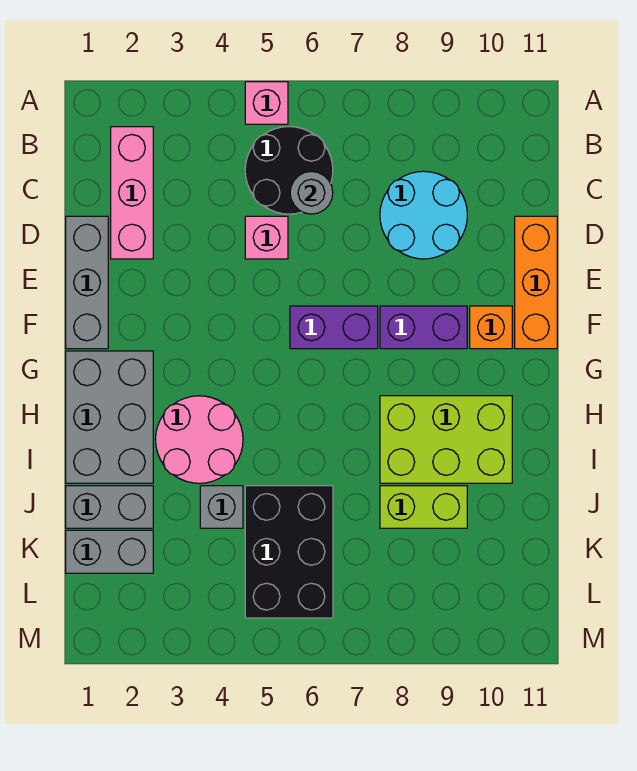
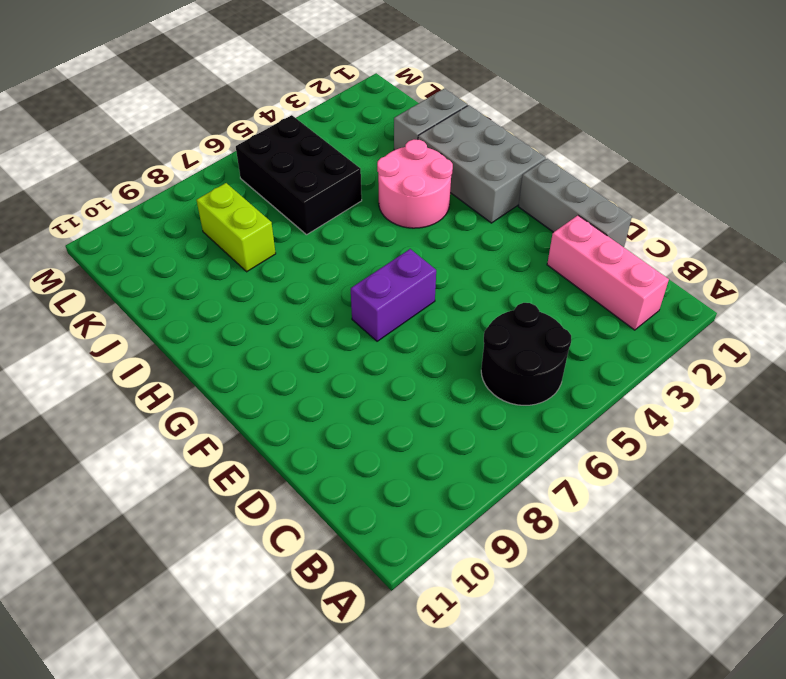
lime brick J8:K8 level 1 -> lime brick J8:J9 level 1
none -> pink brick A5 level 1
none -> cyan round brick C8:D9 level 1
none -> pink brick D5 level 1

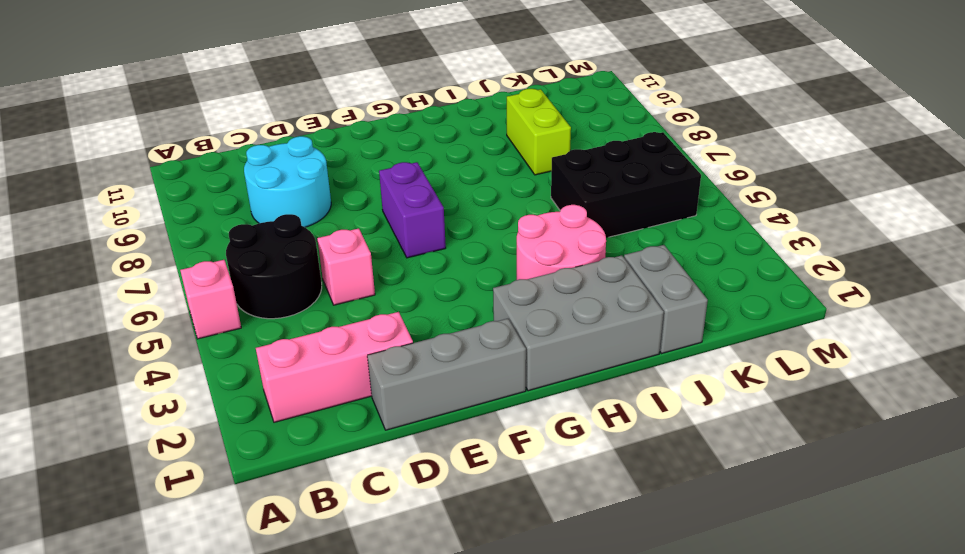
none -> orange brick D11:F11 level 1
none -> purple brick F8:F9 level 1
none -> orange brick F10 level 1

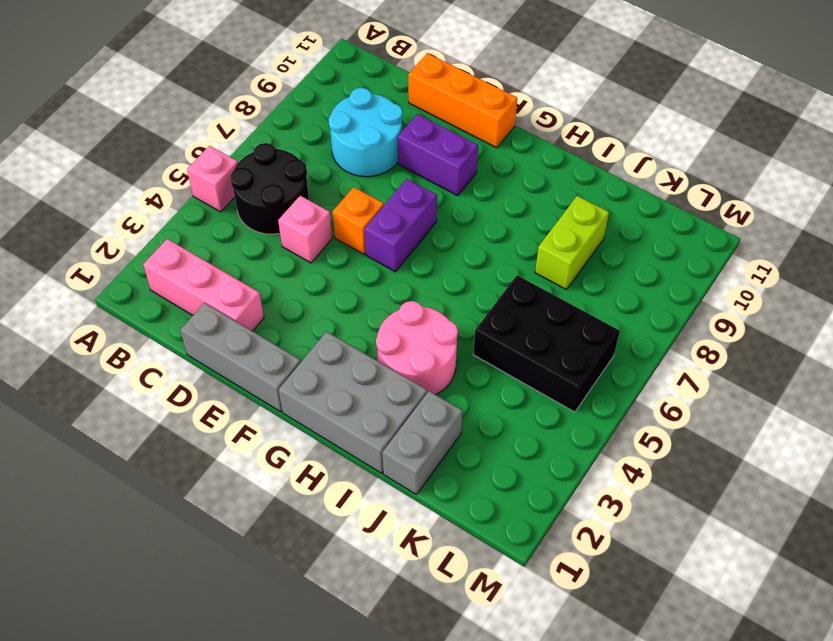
orange brick E6 level 1 -> orange brick F10 level 1
purple brick E9:F9 level 1 -> purple brick F8:F9 level 1
none -> lime brick H8:I10 level 1
none -> grey brick J4 level 1
none -> grey brick K1:K2 level 1

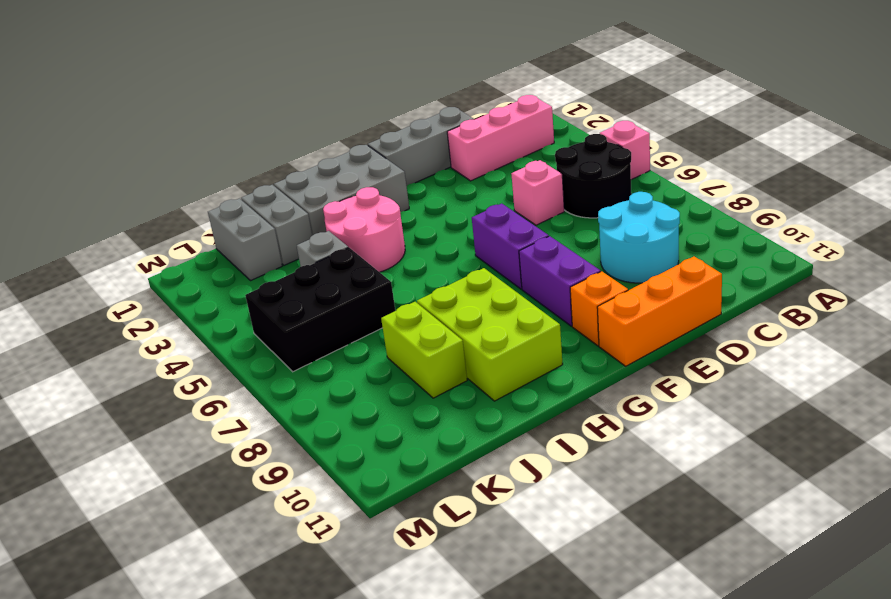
none -> grey round brick C6 level 2

